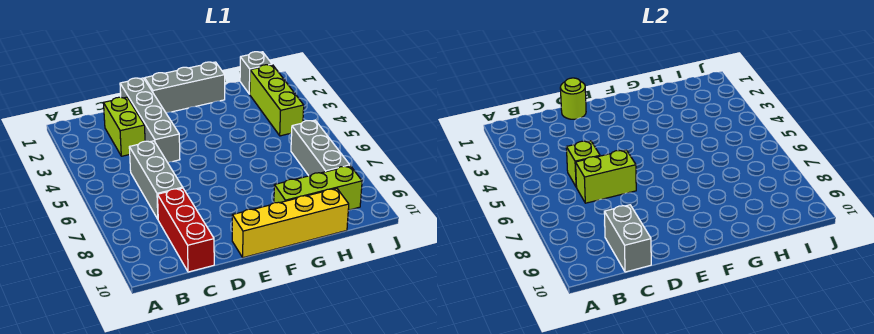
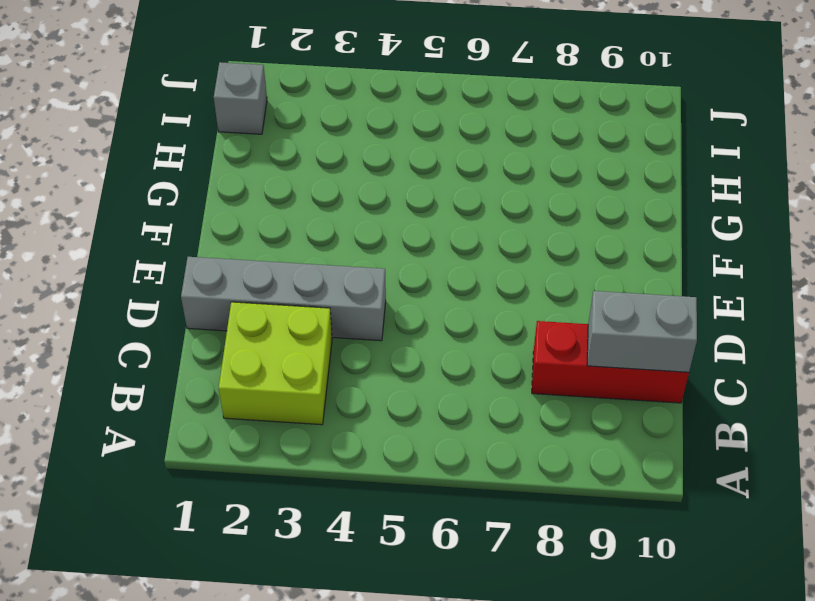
lime brick B2:C3 level 1 -> lime brick C2:C3 level 1
none -> grey brick C5:C7 level 1
none -> grey brick E1:G1 level 1
none -> yellow brick E10:H10 level 1

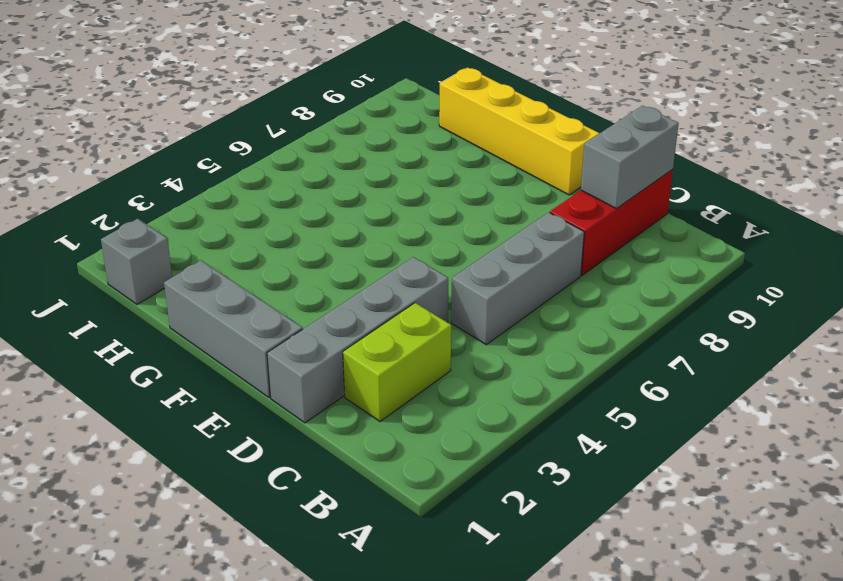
none -> lime brick G9:I9 level 1
none -> lime brick I2:I4 level 1
none -> grey brick I6:I8 level 1

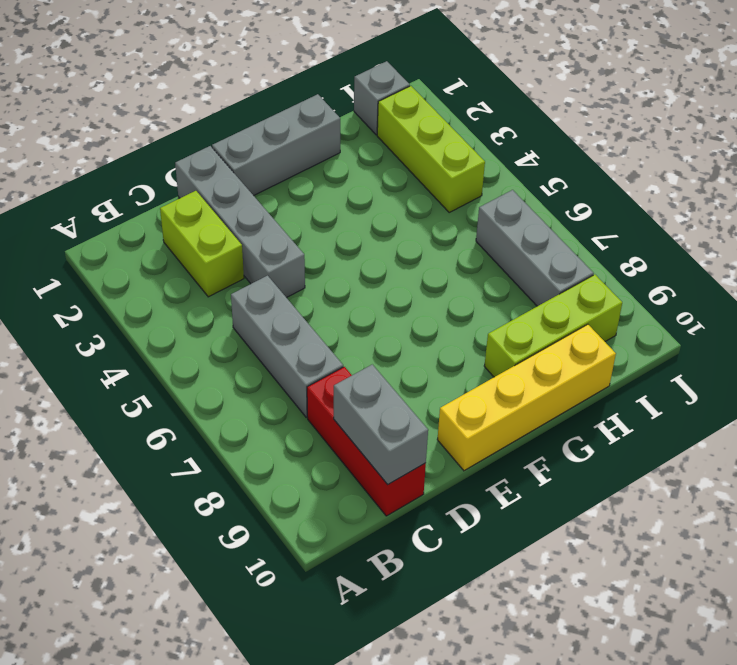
none -> lime brick C5 level 2
none -> lime brick C6:D6 level 2
none -> lime round brick D1 level 2

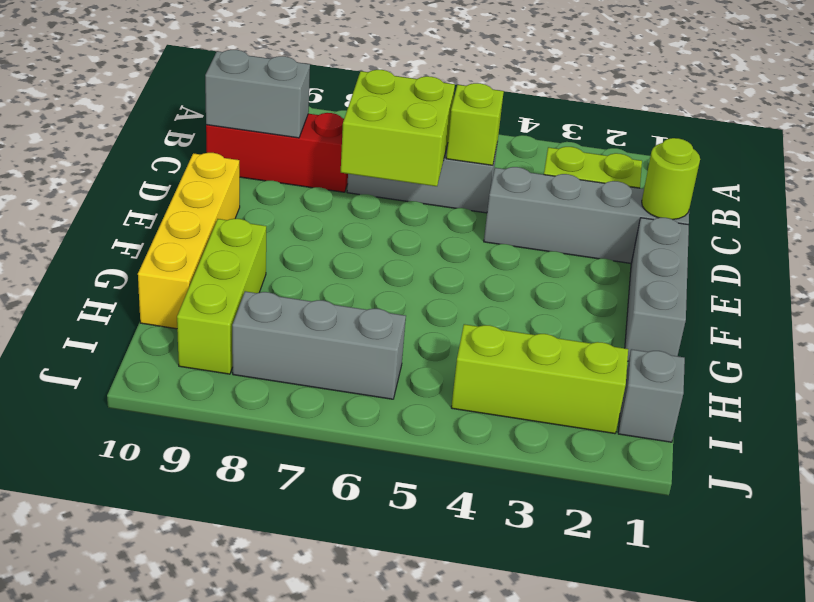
lime brick C6:D7 level 2 -> lime brick C6:D6 level 2

